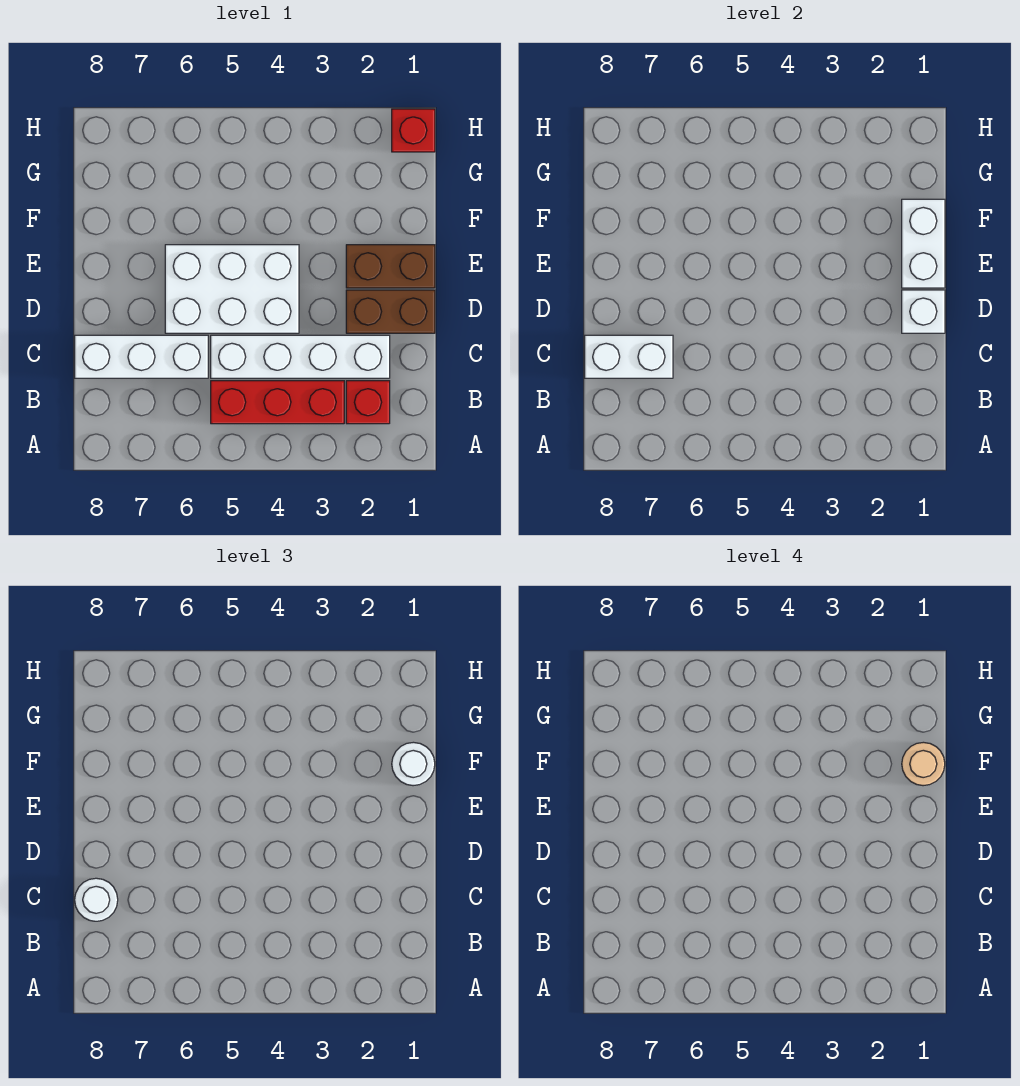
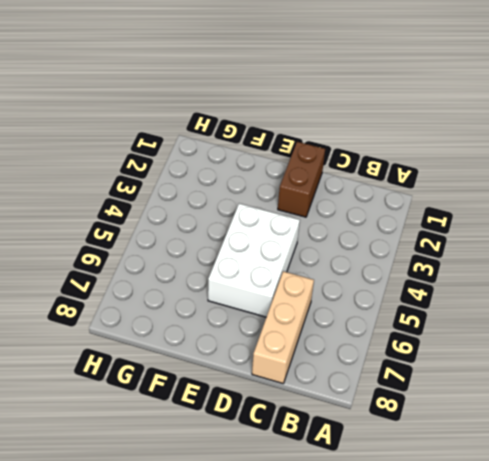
tan brick C6:C8 level 1 -> white brick C6:C8 level 1
none -> red brick B2 level 1
none -> red brick B3:B5 level 1
none -> white brick C2:C5 level 1

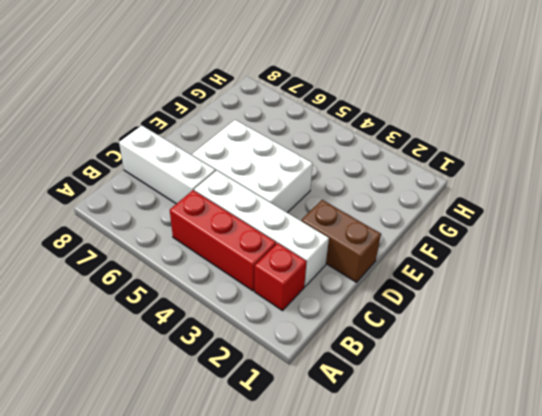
none -> brown brick E1:E2 level 1
none -> red brick H1 level 1
none -> white brick C7:C8 level 2

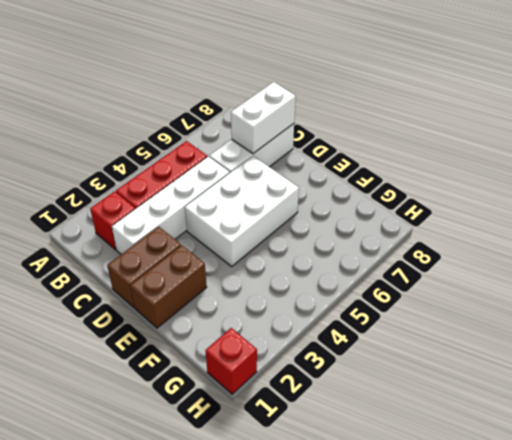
none -> white brick D1 level 2
none -> white brick E1:F1 level 2
none -> white round brick C8 level 3

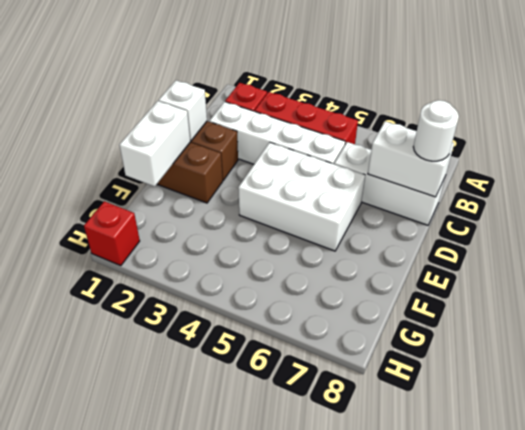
none -> white round brick F1 level 3
none -> tan round brick F1 level 4

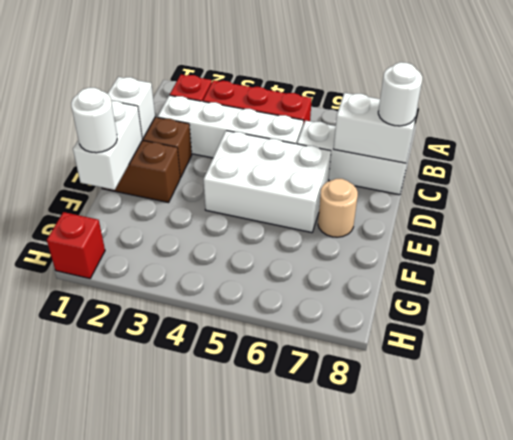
tan round brick E7 level 1 -> tan round brick F1 level 4

